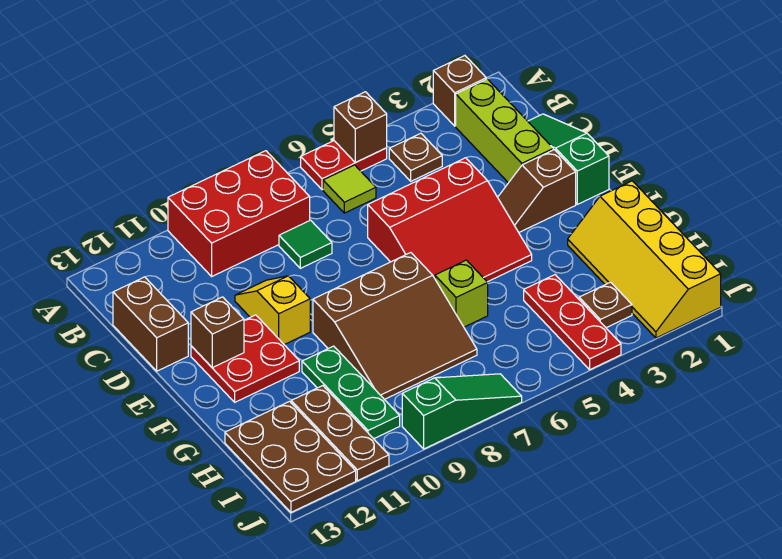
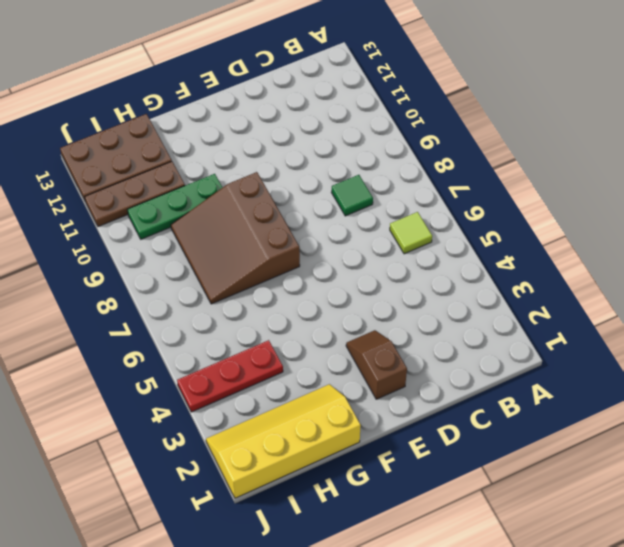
none -> brown brick A2 level 1
none -> red plate A5:A6 level 1
none -> red brick A8:B10 level 1

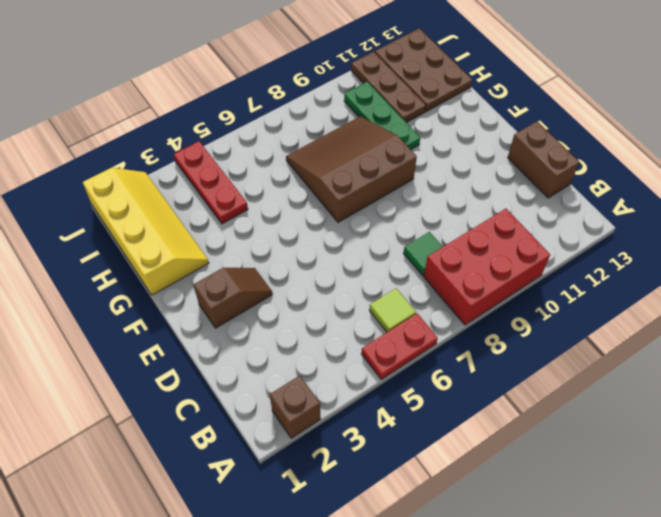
none -> lime brick B2:D2 level 1
none -> brown plate B4 level 1
none -> green slope C1:E1 level 1 top E

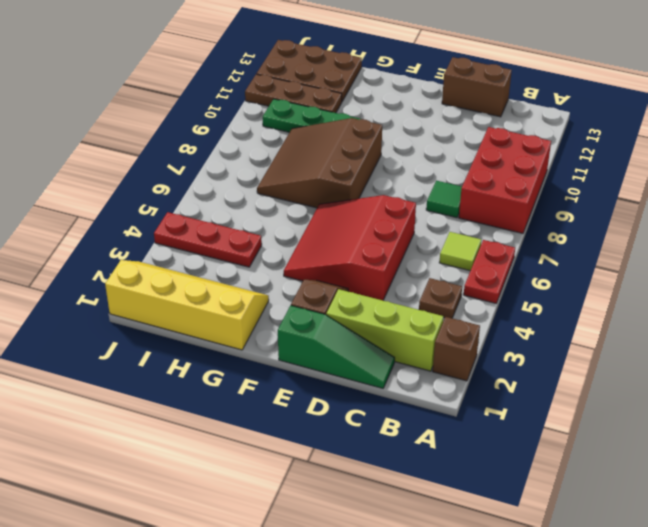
none -> yellow slope D10:E10 level 1 top E
none -> red plate E11:F12 level 1
none -> lime brick G6 level 1

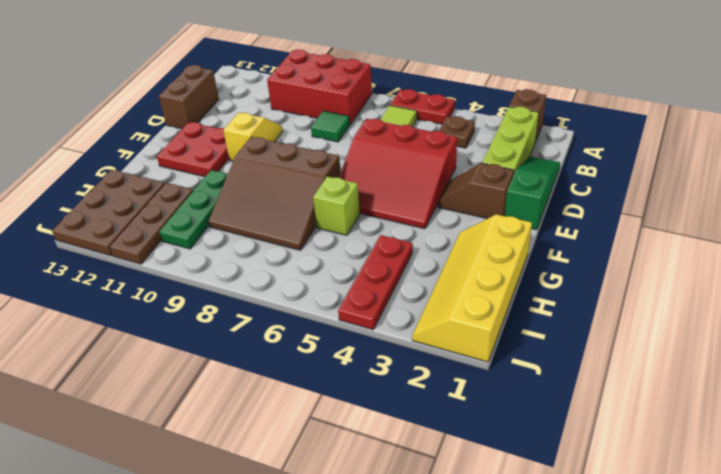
none -> brown plate I3 level 1
none -> green slope J7:J9 level 1 top 9
none -> brown brick A5 level 2

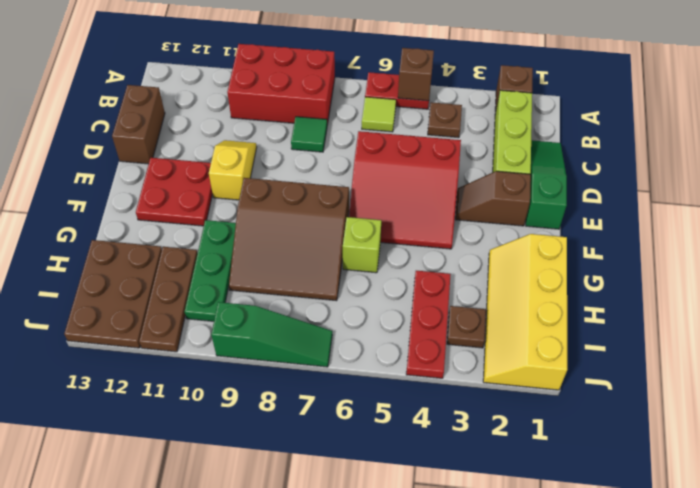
none -> brown brick E12 level 2

